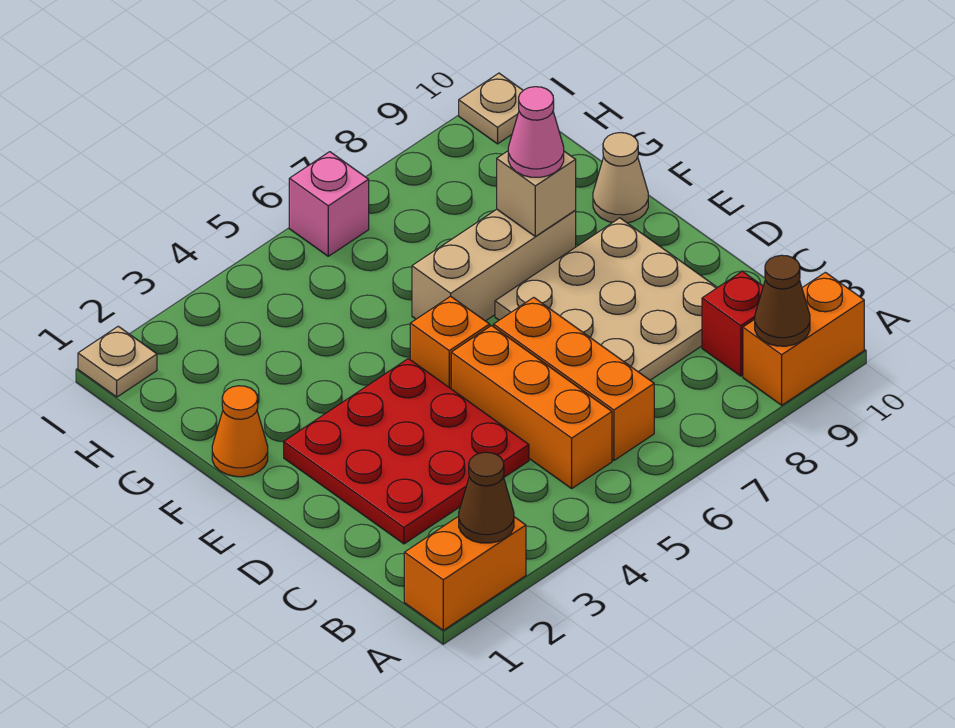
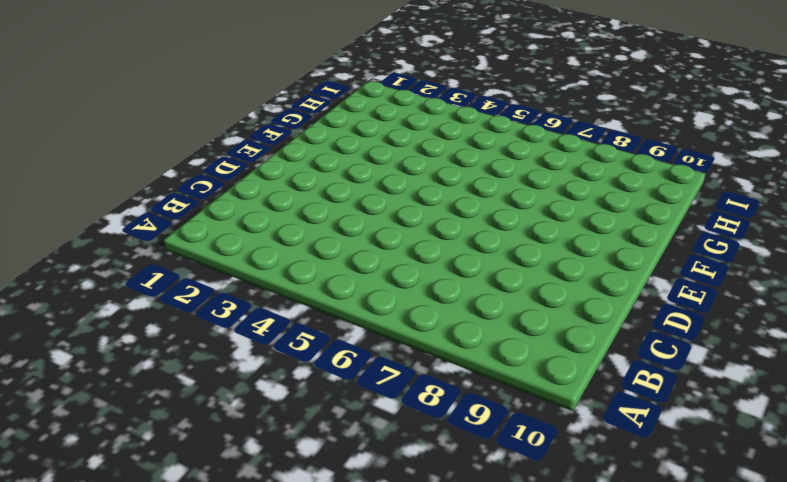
none -> orange brick A1:A2 level 1
none -> orange brick A9:A10 level 1
none -> orange brick B5:D5 level 1

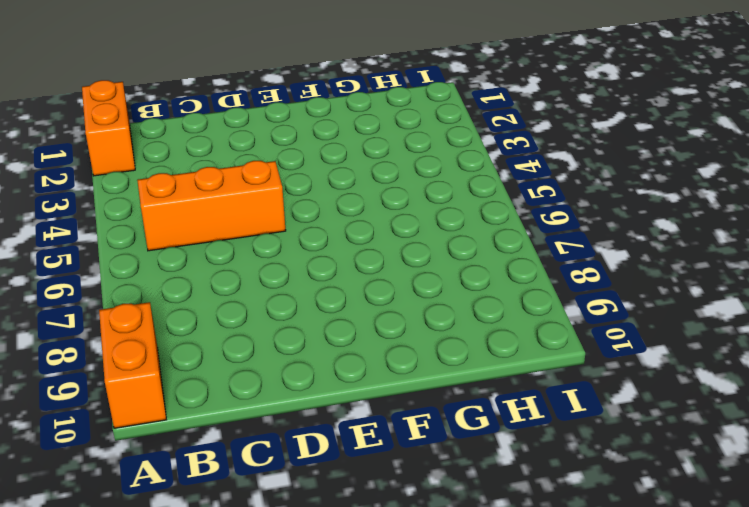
none -> orange brick B6:D6 level 1
none -> red brick B9 level 1
none -> red plate C2:E4 level 1

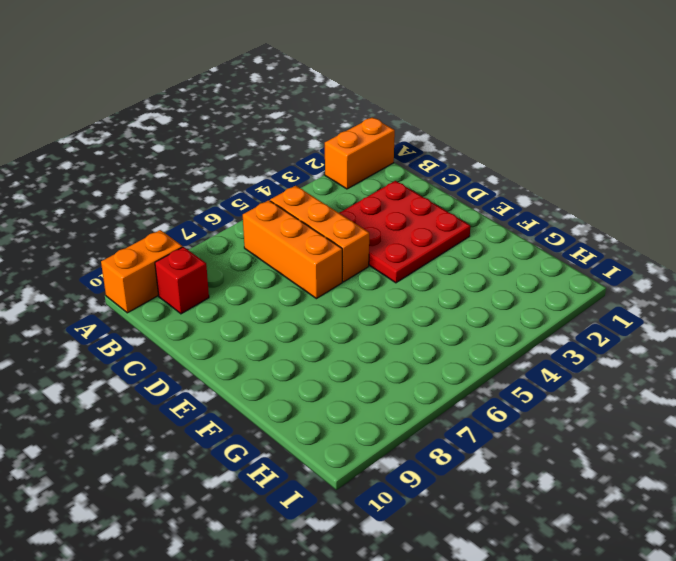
none -> tan plate C7:E9 level 1
none -> orange brick E5 level 1
none -> orange cone F1 level 1

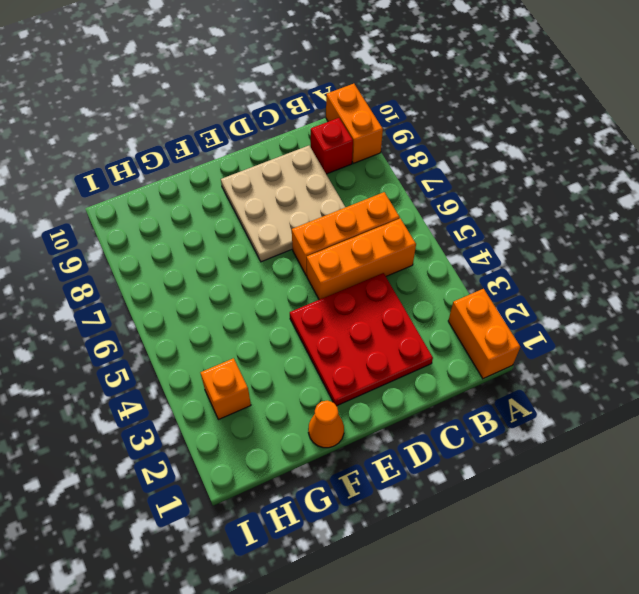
orange brick H3 level 1 -> orange brick E5 level 1
none -> tan brick F6:F8 level 1
none -> tan cone F10 level 1
none -> tan plate I1 level 1

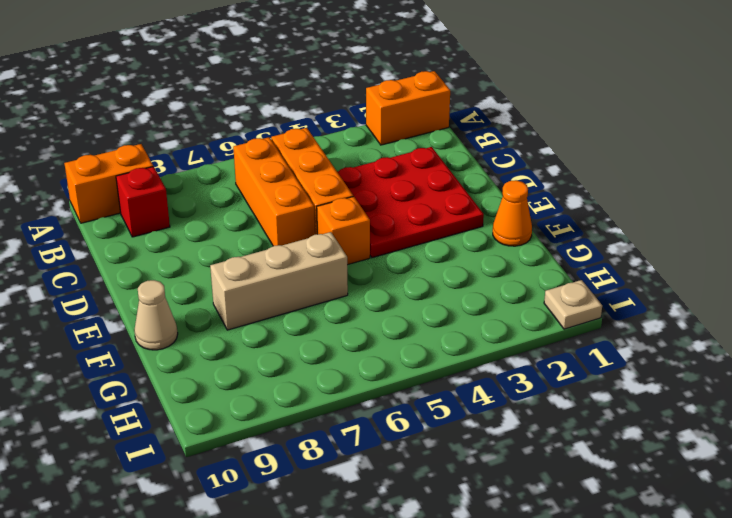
none -> tan plate C7:E9 level 1
none -> pink brick I6 level 1
none -> tan plate I10 level 1

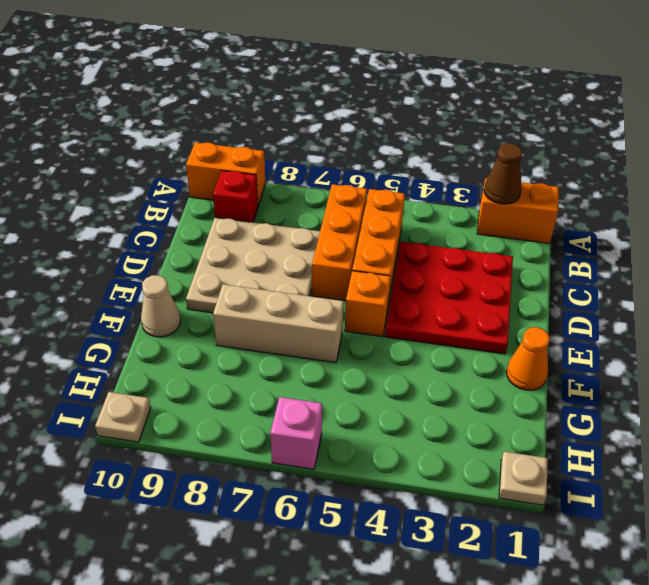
none -> brown cone A9 level 2
none -> tan brick F8 level 2
none -> pink cone F8 level 3

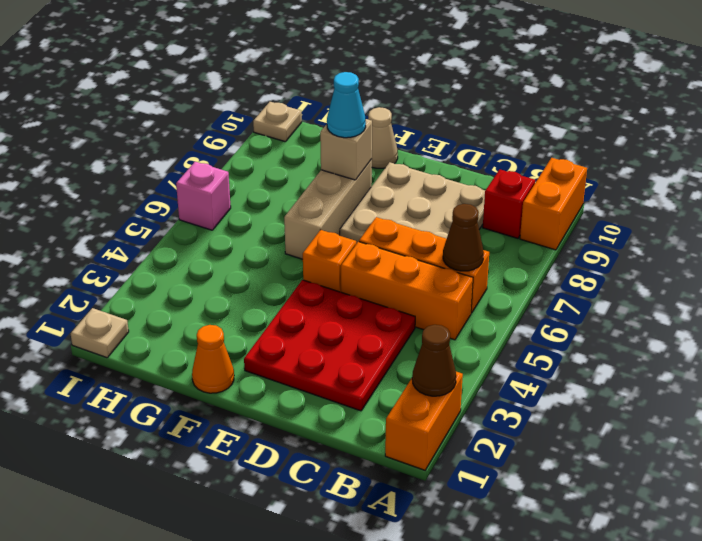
brown cone B6 level 2 -> brown cone A9 level 2
cyan cone F8 level 3 -> pink cone F8 level 3

